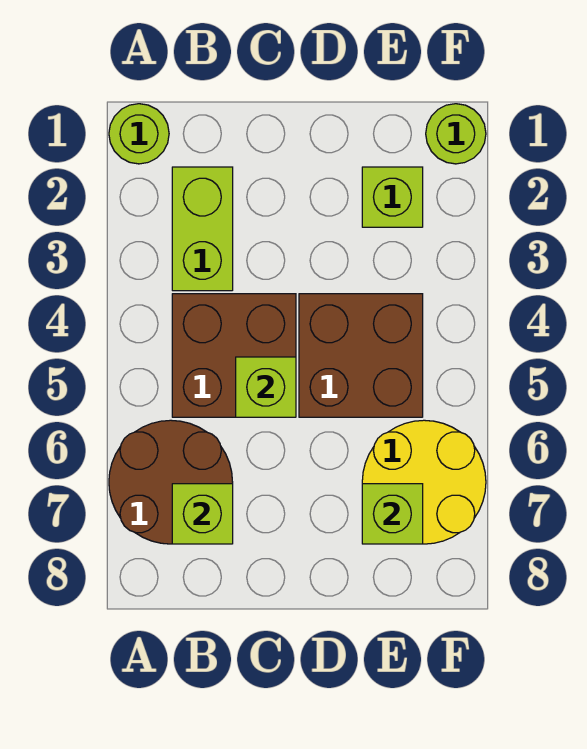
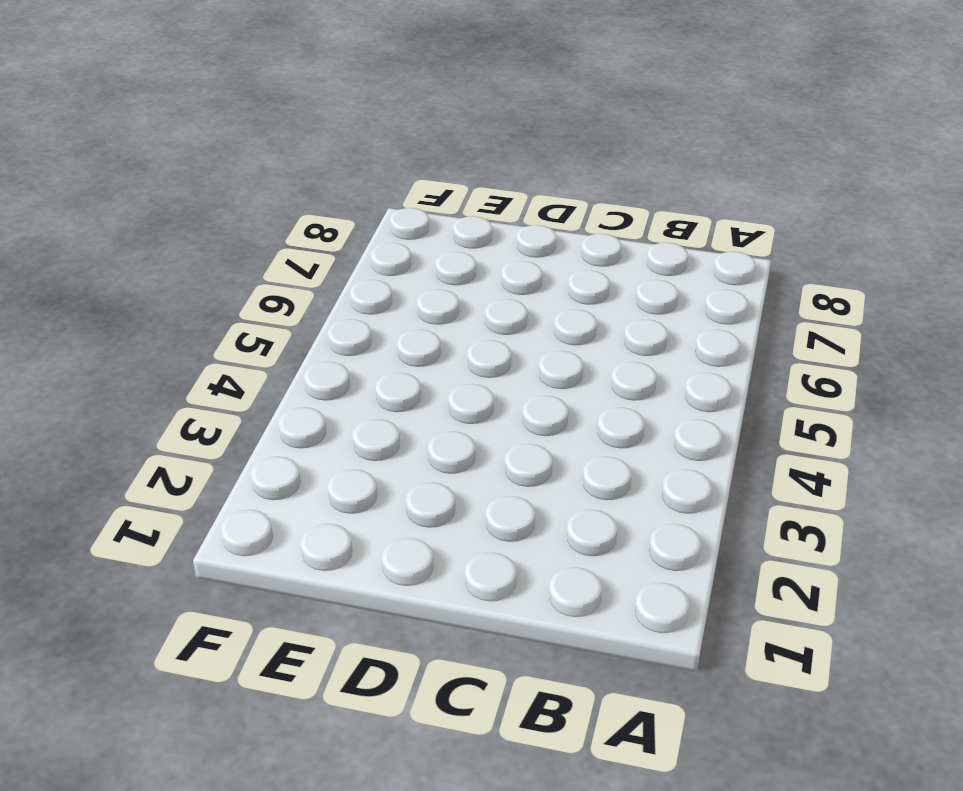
none -> lime round brick A1 level 1
none -> brown round brick A6:B7 level 1

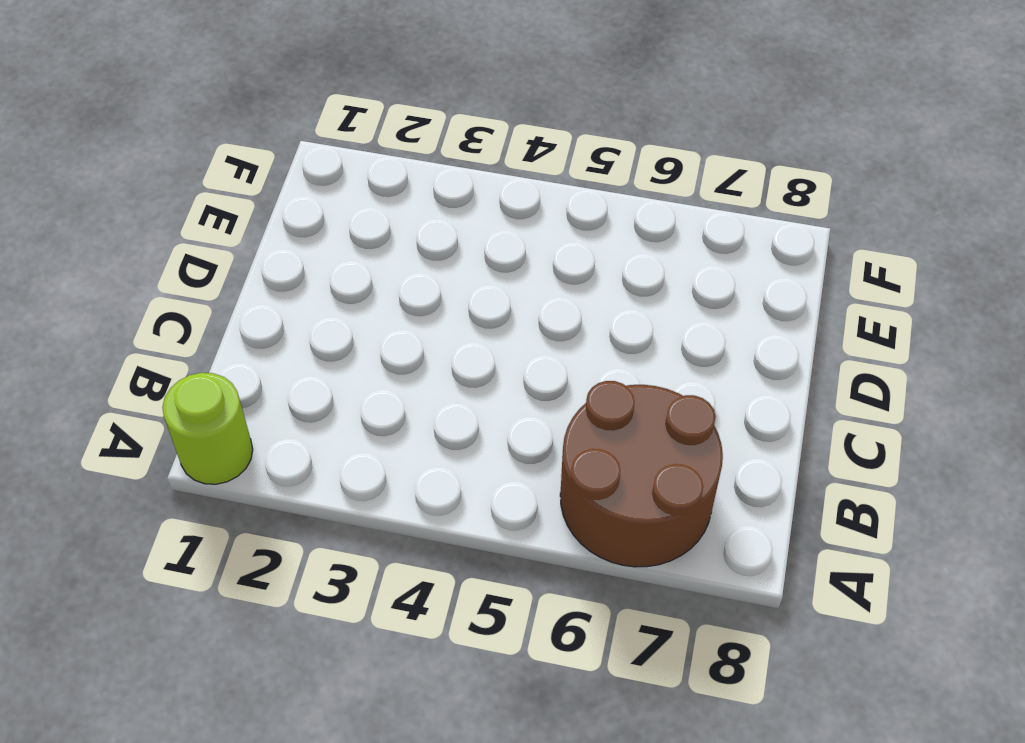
none -> lime brick B2:B3 level 1
none -> brown brick B4:C5 level 1

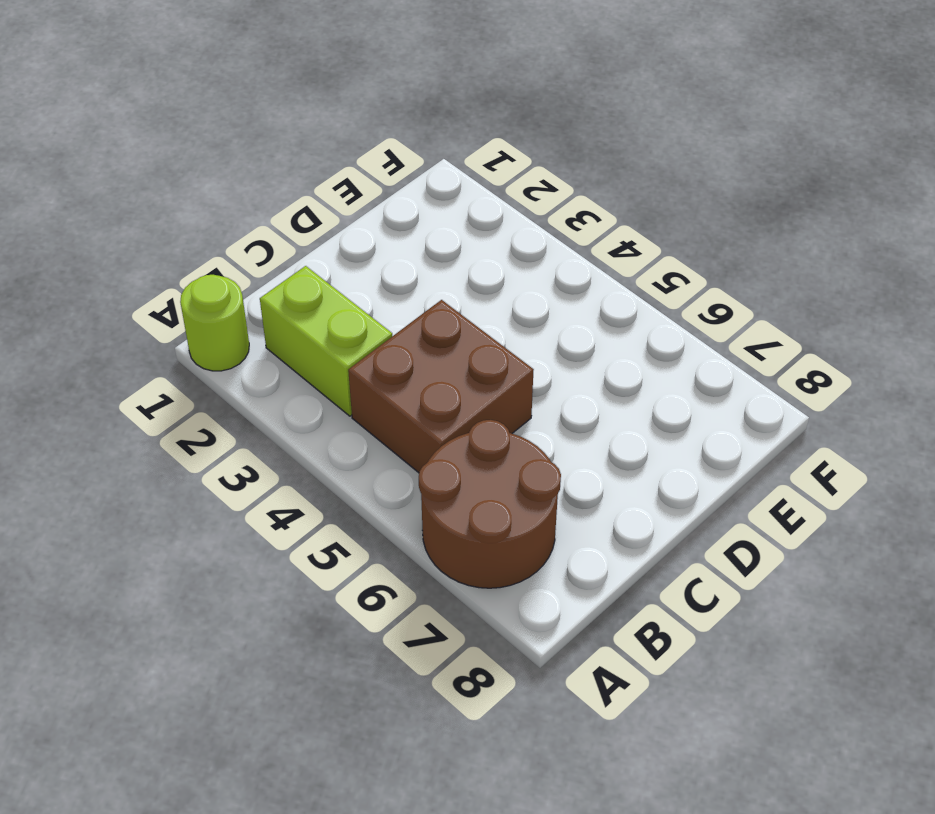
none -> brown brick D4:E5 level 1
none -> lime brick E2 level 1

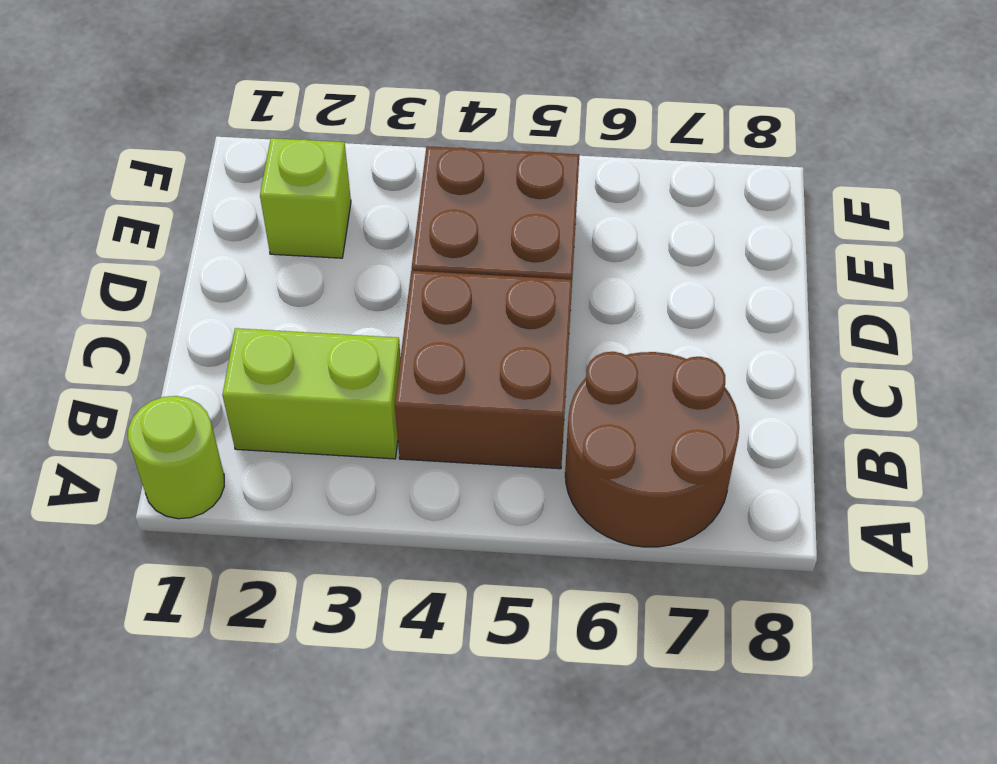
none -> yellow round brick E6:F7 level 1
none -> lime round brick F1 level 1

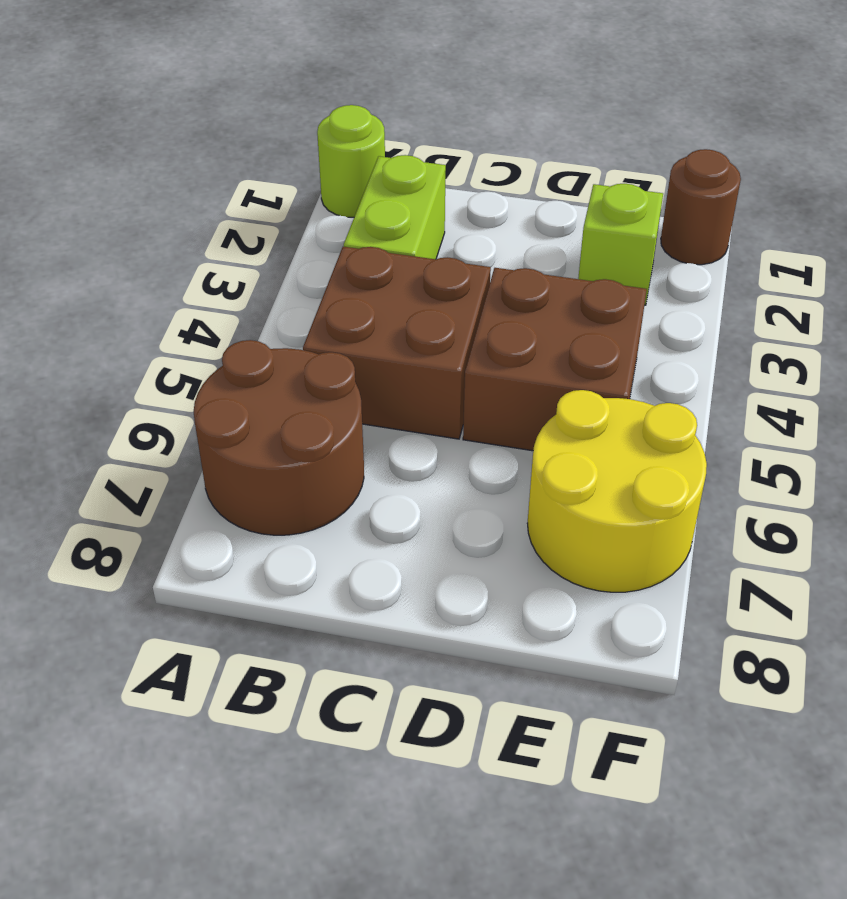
brown round brick F1 level 1 -> lime round brick F1 level 1
none -> lime brick B7 level 2
none -> lime brick C5 level 2

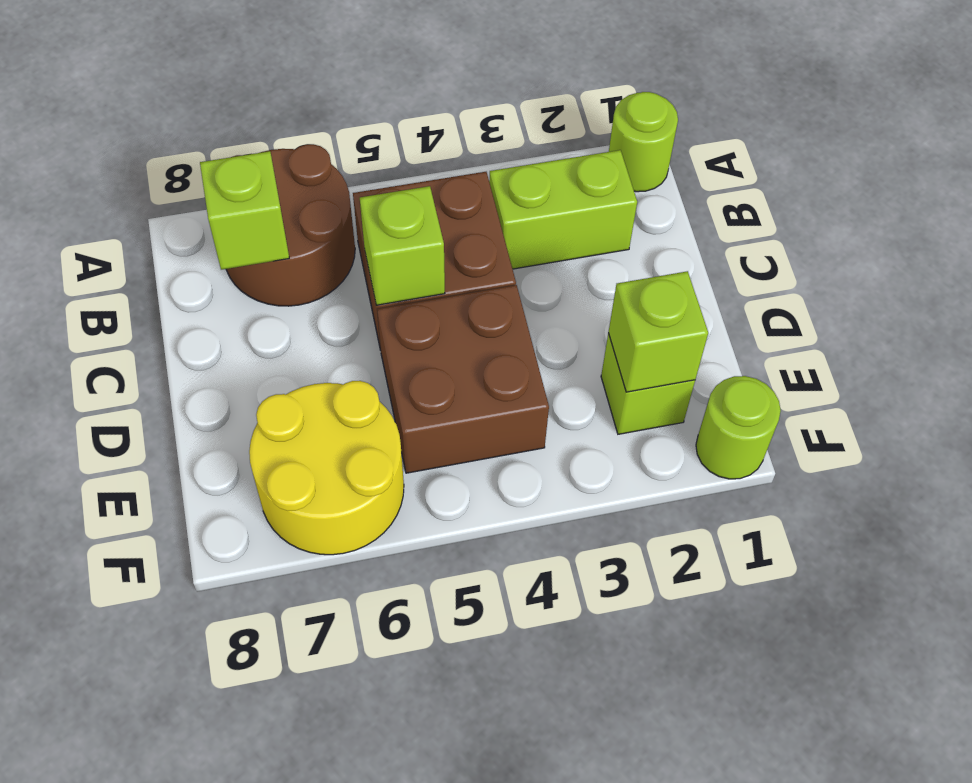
lime brick E2 level 2 -> lime brick E7 level 2

